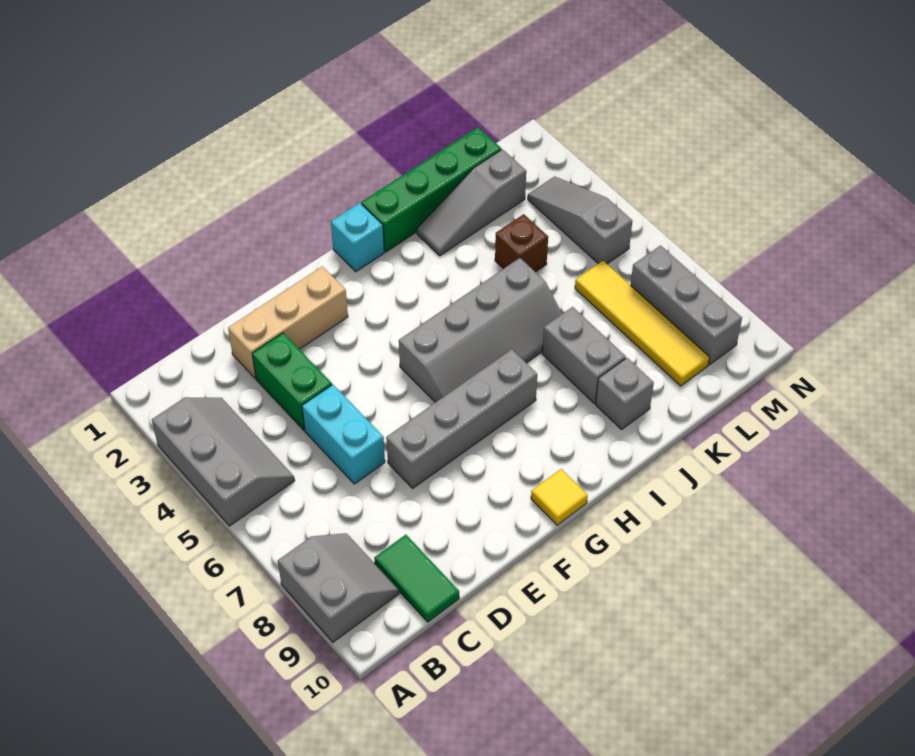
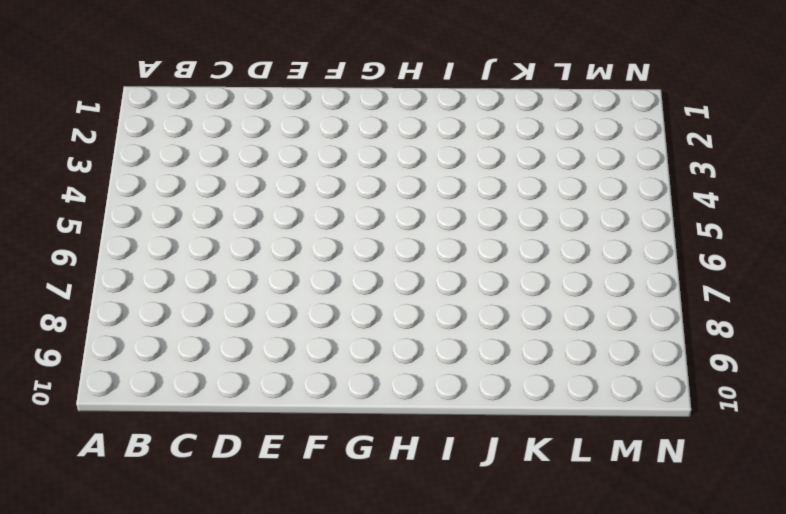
none -> grey slope A3:B5 level 1 top A
none -> grey slope A8:B9 level 1 top A
none -> green tile C9:C10 level 1

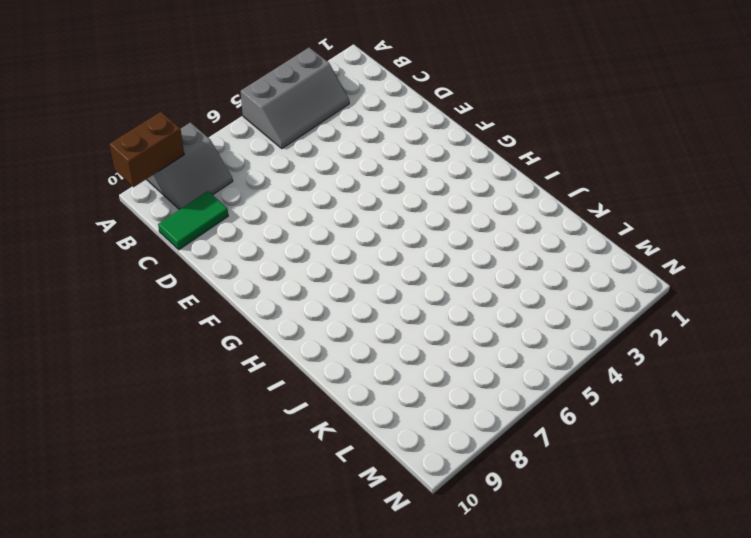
brown brick A9:A10 level 2 -> none
none -> tan brick D2:F2 level 1
none -> green brick D3:D4 level 1
none -> cyan brick D5:D6 level 1

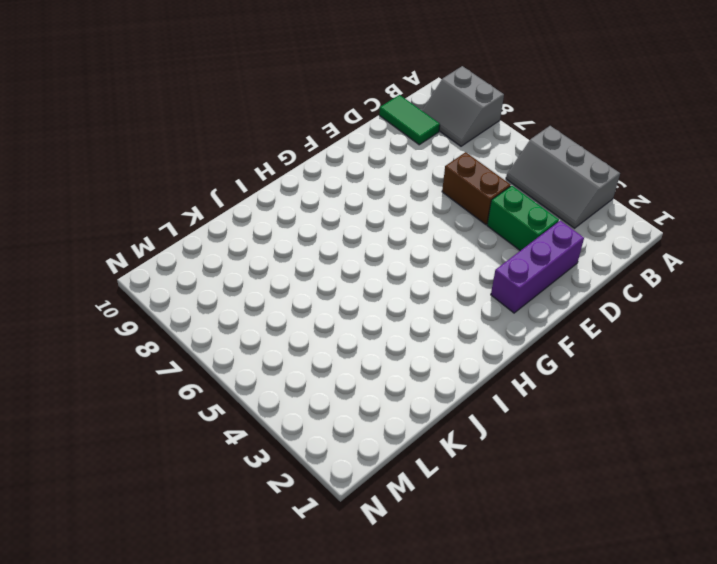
purple brick D2:F2 level 1 -> tan brick D2:F2 level 1
brown brick D5:D6 level 1 -> cyan brick D5:D6 level 1
none -> grey brick E7:H7 level 1
none -> grey slope G5:J6 level 1 top 5
none -> yellow tile G10 level 1

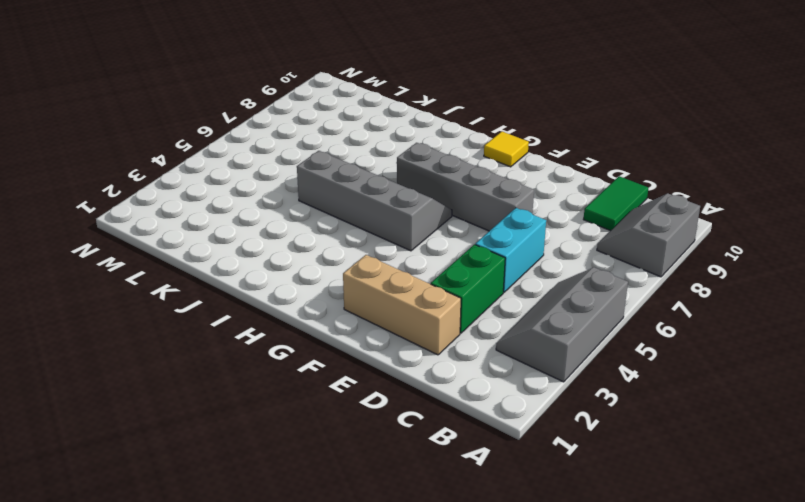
none -> cyan brick H1 level 1
none -> green brick I1:L1 level 1
none -> grey slope J2:L2 level 1 top L

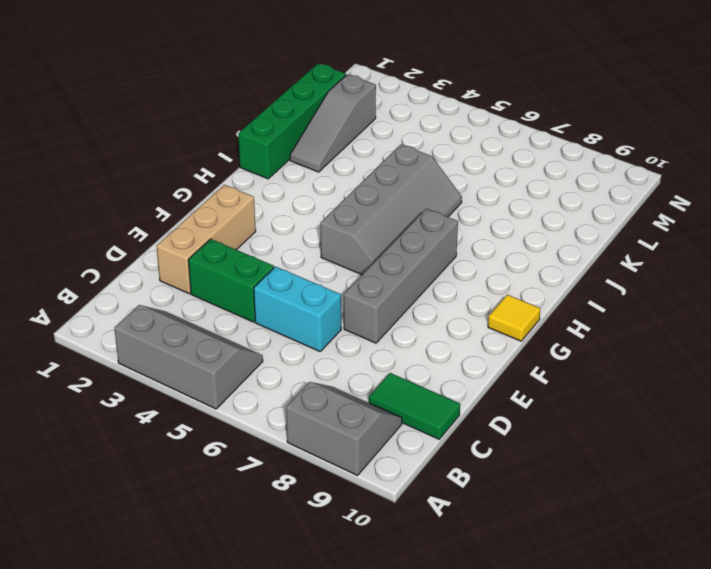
none -> cyan brick H1 level 1
none -> grey brick J7:J8 level 1
none -> grey brick J9 level 1

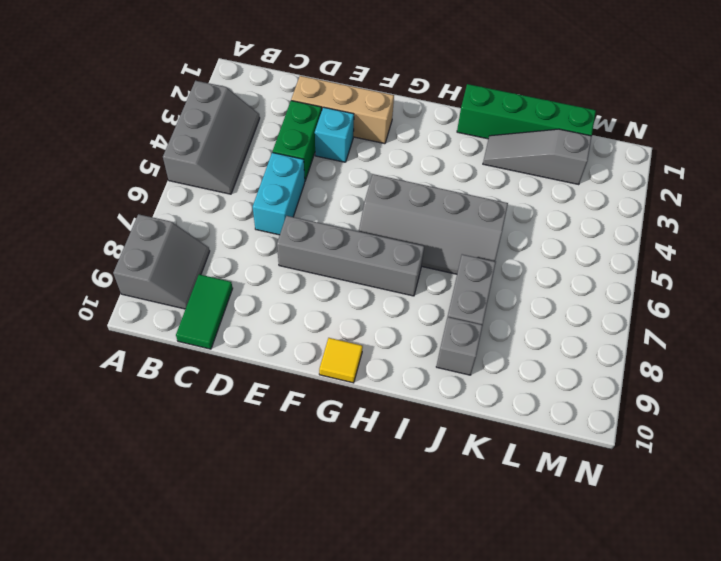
cyan brick E3 level 1 -> cyan brick H1 level 1
none -> brown brick K4 level 1
none -> yellow tile L6:L9 level 1
none -> grey slope M3:M5 level 1 top 5

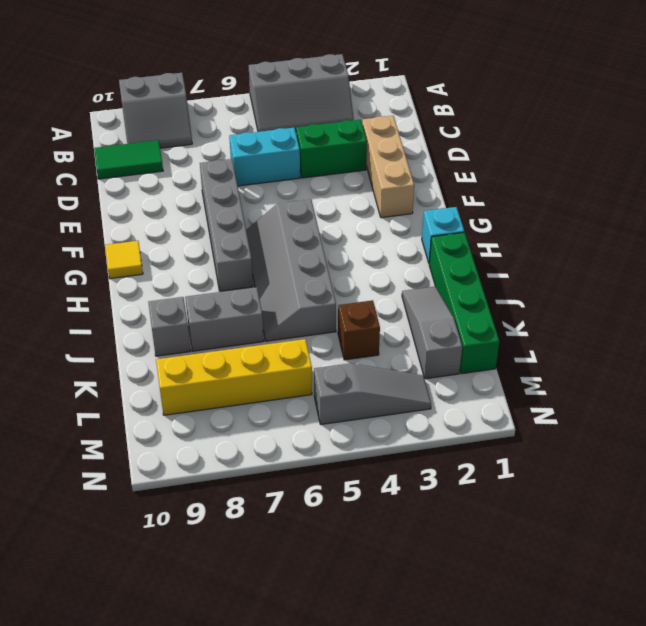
yellow brick L6:L9 level 1 -> yellow tile L6:L9 level 1
none -> grey brick M7:M9 level 1

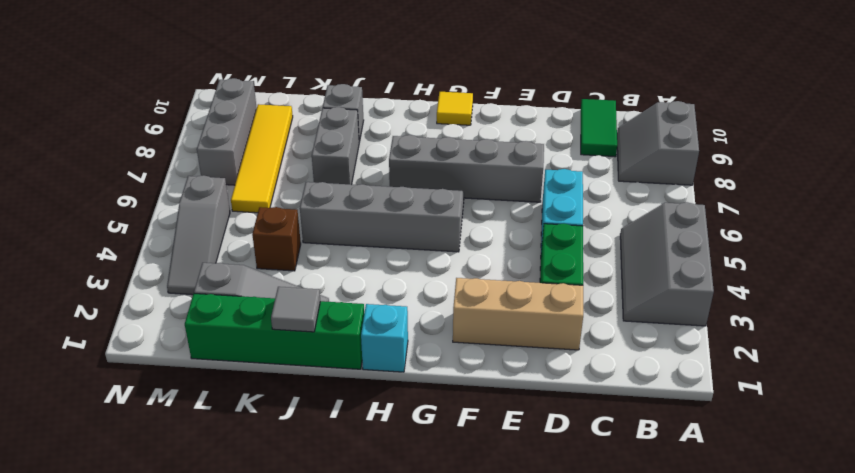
grey tile J1 level 2 -> none

